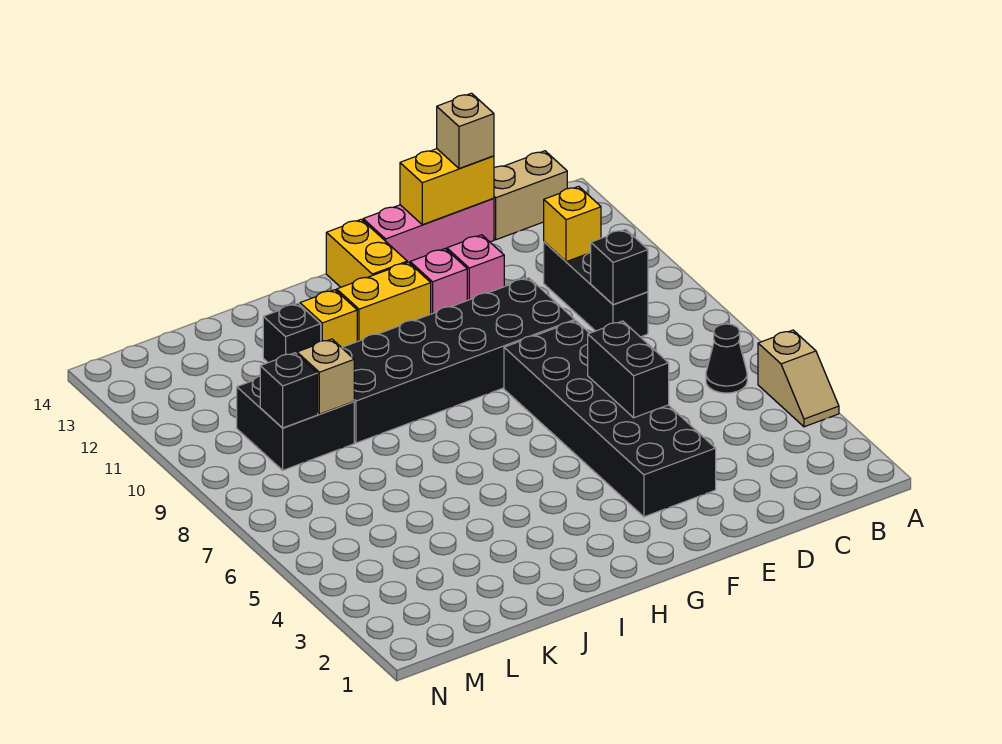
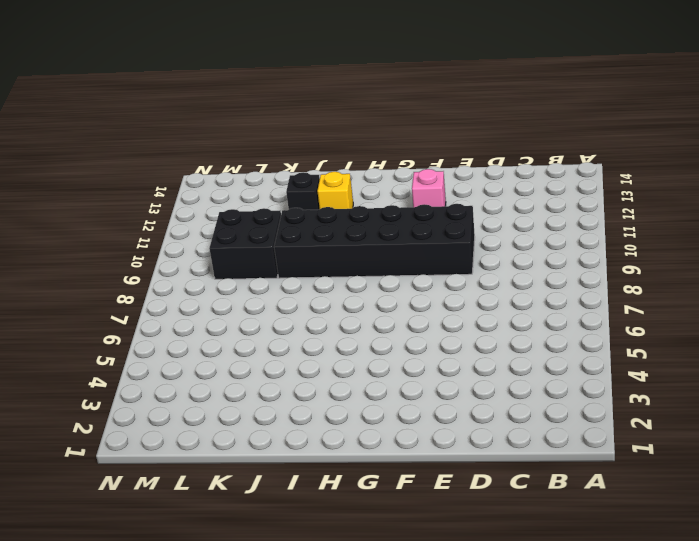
none -> tan slope A4:A5 level 1 top 5
none -> black cone B6 level 1
none -> tan brick B14:C14 level 1

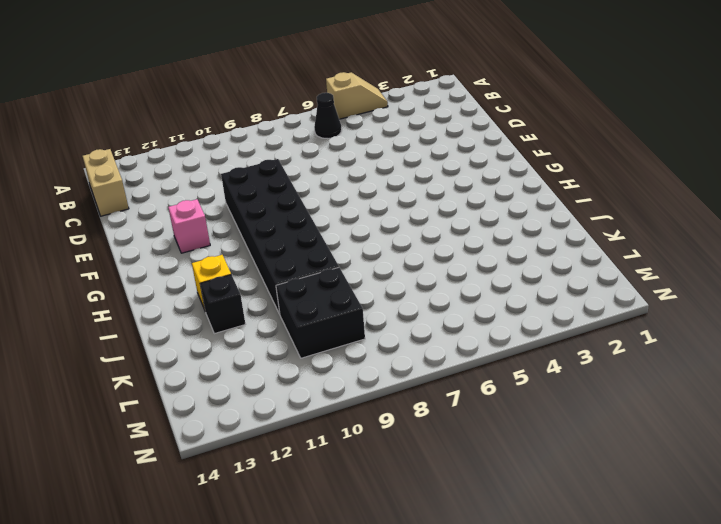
none -> black brick C9:C11 level 1
none -> pink brick D14:F14 level 1
none -> black brick E3:F8 level 1

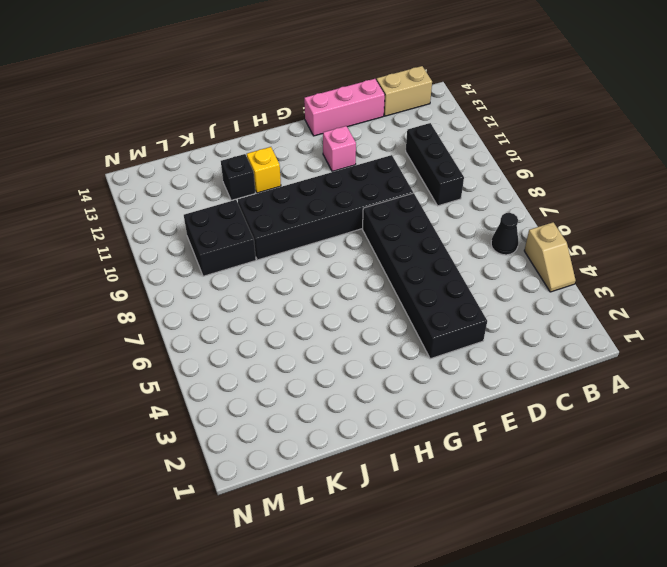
none -> pink brick E12 level 1
none -> yellow brick G12:H12 level 1
none -> yellow brick G13:G14 level 1

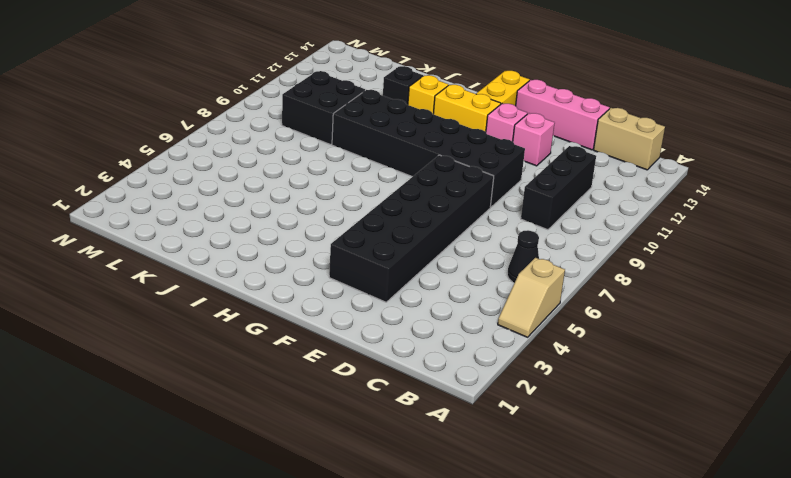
none -> black brick C9 level 2
none -> yellow brick C11 level 2
none -> yellow brick D14:E14 level 2

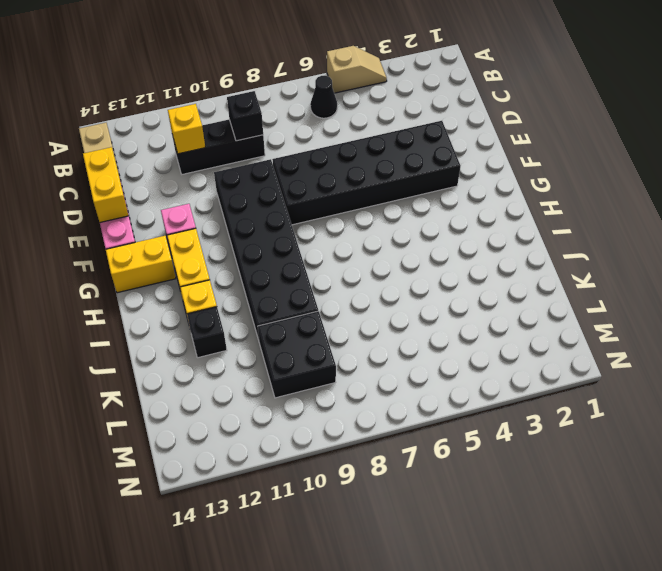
none -> pink brick E12 level 1
none -> black brick E5:E6 level 2
none -> tan brick K9 level 2

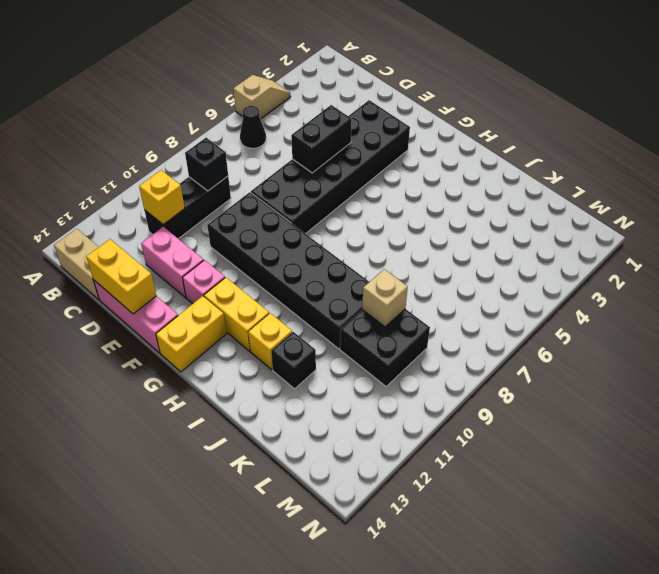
pink brick D12:E12 level 1 -> pink brick E12 level 1
none -> black brick L9 level 2
none -> tan brick D14 level 3

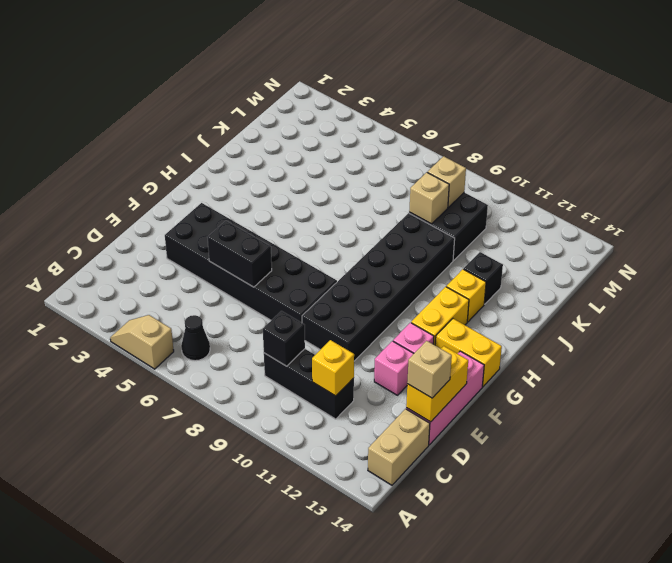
tan brick L9 level 2 -> black brick L9 level 2

